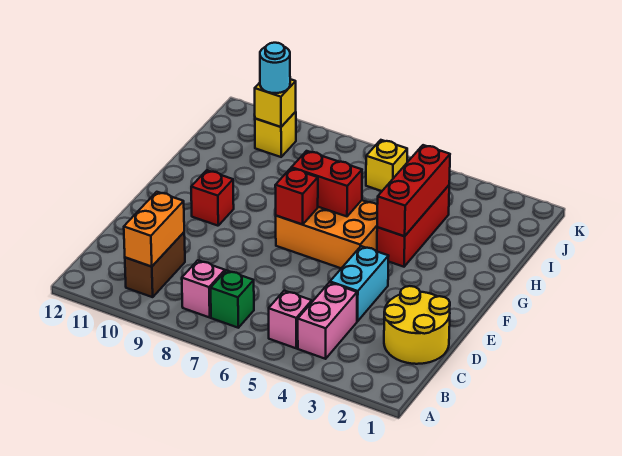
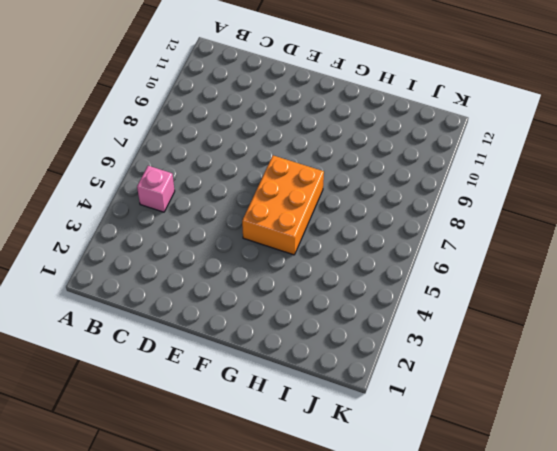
none -> pink brick B4:C4 level 1
none -> green brick B7 level 1
none -> pink brick B8 level 1

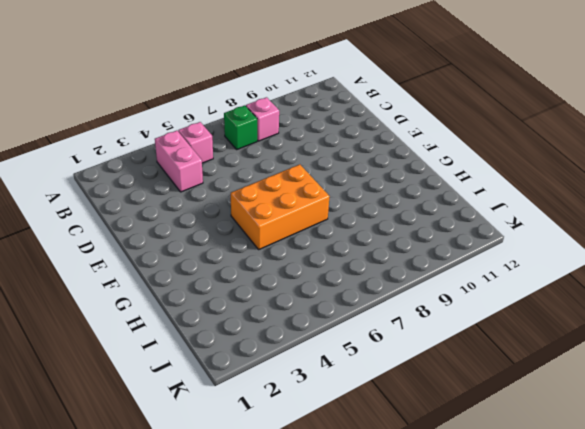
none -> brown brick B10:C10 level 1
none -> yellow round brick C1:D2 level 1
none -> cyan brick D4:E4 level 1

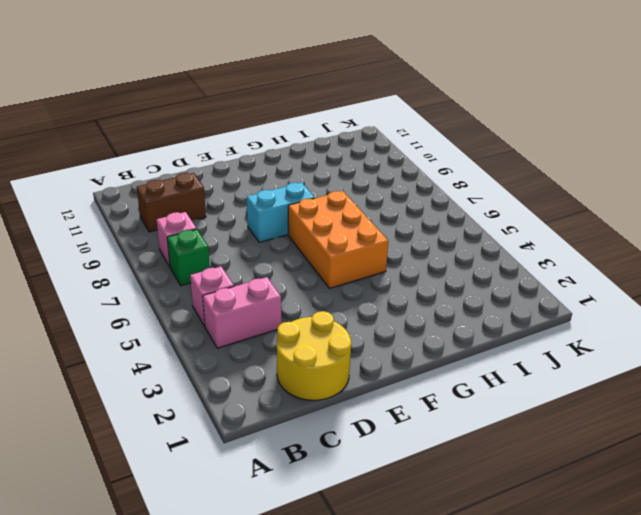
cyan brick E8:F8 level 1 -> cyan brick D4:E4 level 1
none -> red brick F10 level 1
none -> red brick G4:I4 level 1
none -> yellow brick J6 level 1

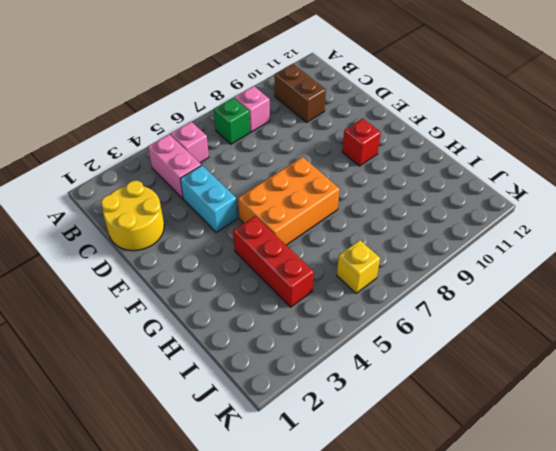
none -> yellow brick J10 level 1
none -> orange brick B10:C10 level 2
none -> red brick F7 level 2

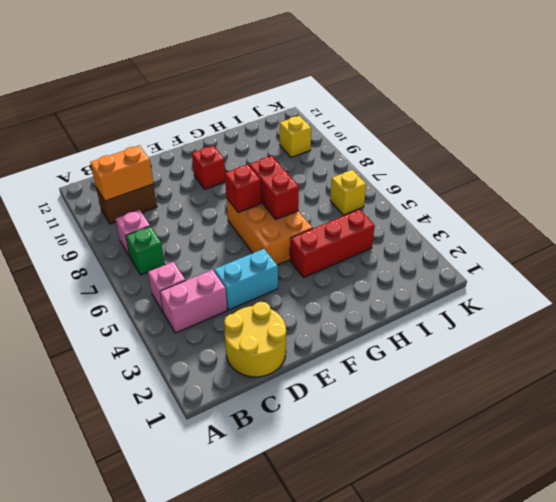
none -> red brick G4:I4 level 2
none -> yellow brick J10 level 2
none -> cyan round brick J10 level 3

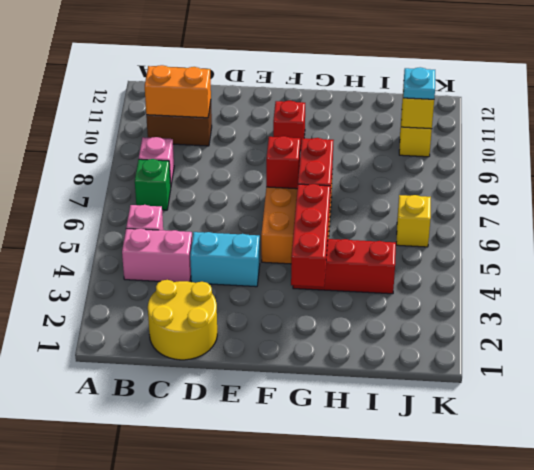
red brick G3:G5 level 2 -> red brick G4:I4 level 2
cyan plate J10 level 3 -> cyan round brick J10 level 3

